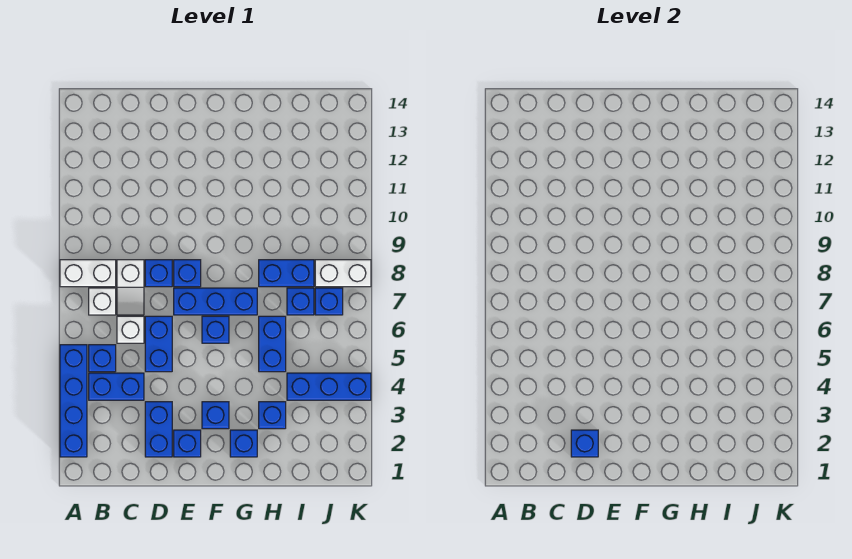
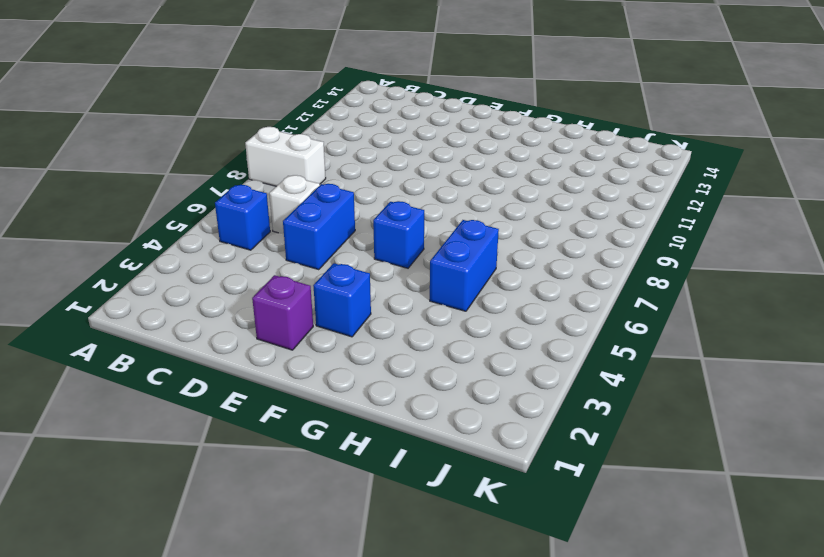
purple brick E2 level 1 -> blue brick E2 level 1
none -> blue brick A2:A5 level 1
none -> blue brick B4:C4 level 1
none -> white brick B7 level 1

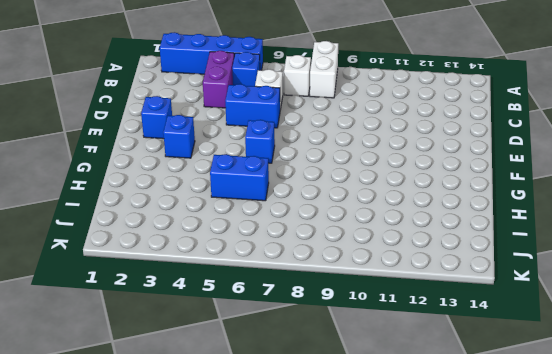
purple brick B4:C4 level 1 -> blue brick B4:C4 level 1
none -> white slope C7:C8 level 1 top 8
none -> blue brick D2:D3 level 1
none -> blue brick D8 level 1

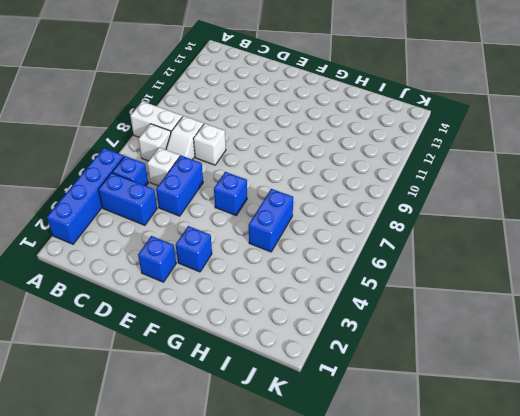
white brick D8 level 1 -> blue brick D8 level 1
none -> blue brick D2:D3 level 1
none -> blue brick E7:G7 level 1
none -> blue brick E8 level 1

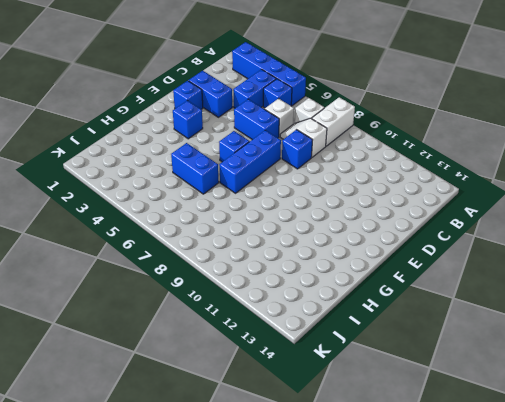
none -> blue brick E8 level 1
none -> blue brick G2 level 1
none -> blue brick H3 level 1

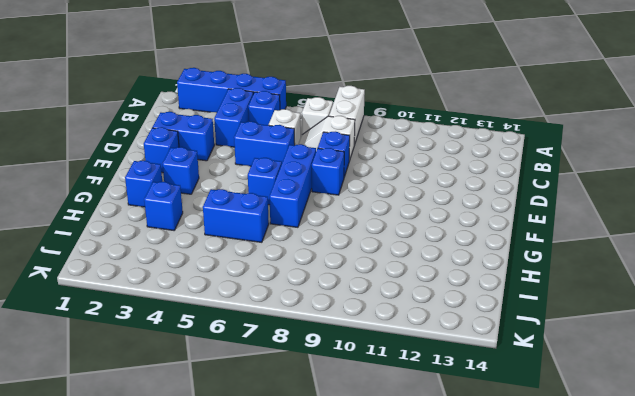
none -> blue brick H8:I8 level 1
none -> blue brick I4:K4 level 1
none -> blue brick I7 level 1

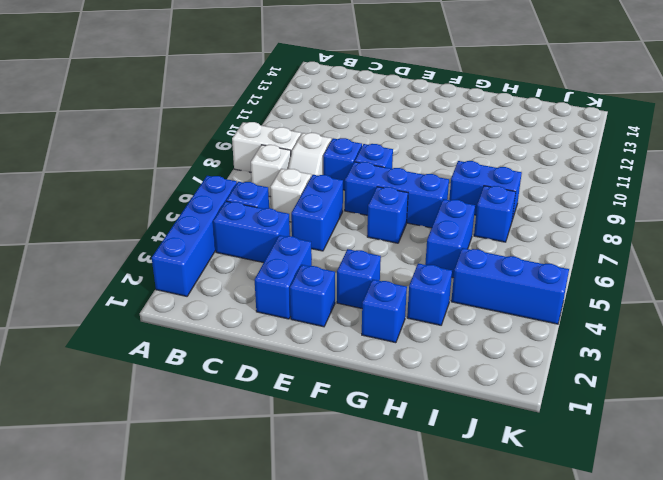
none -> blue brick J7 level 1
none -> white brick J8:K8 level 1
none -> blue brick D2 level 2

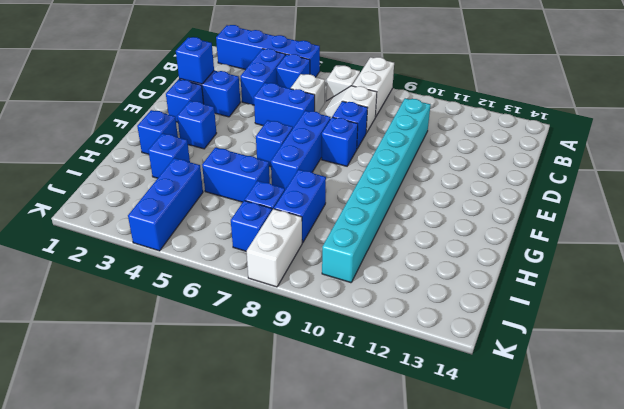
cyan brick C10:J10 level 1 -> none

